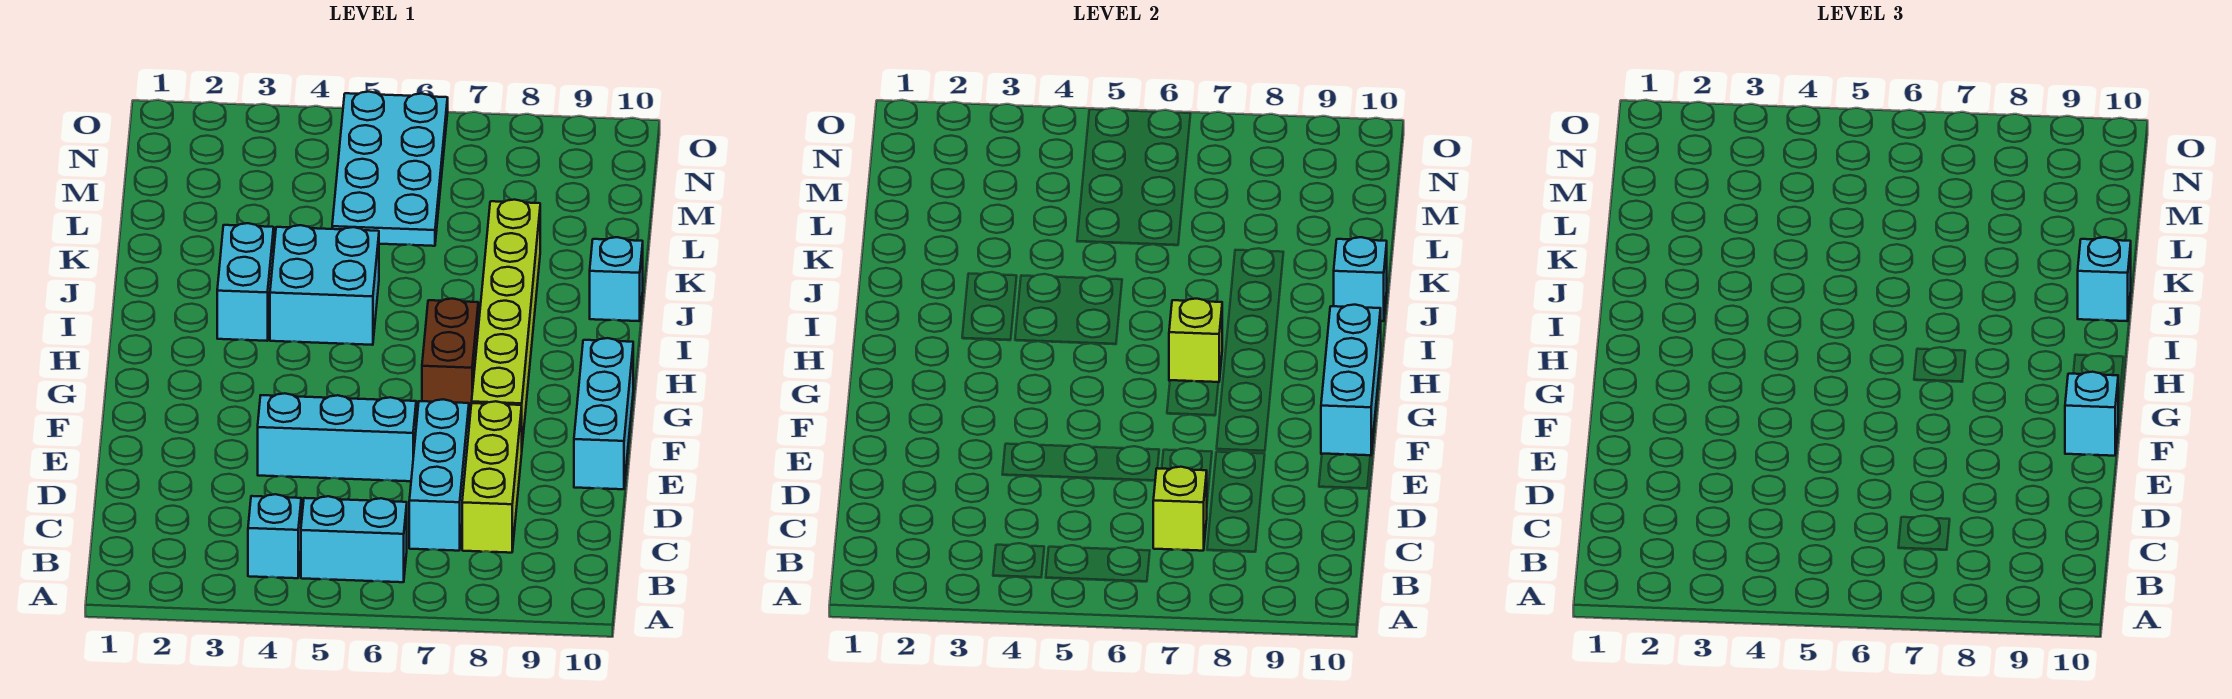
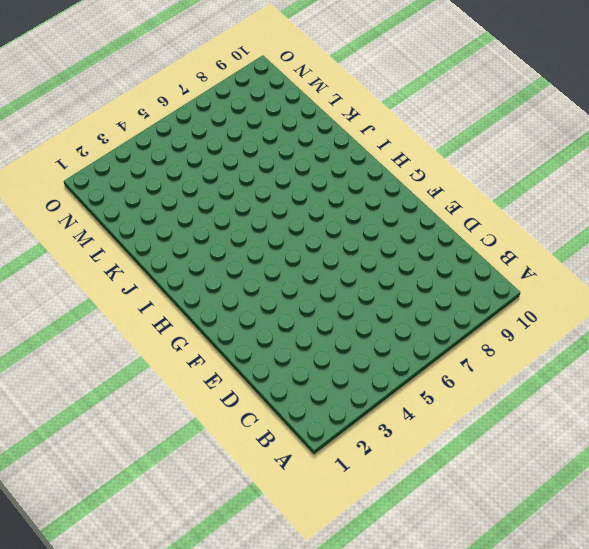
none -> cyan brick B4 level 1
none -> cyan brick B5:B6 level 1
none -> cyan brick C7:E7 level 1

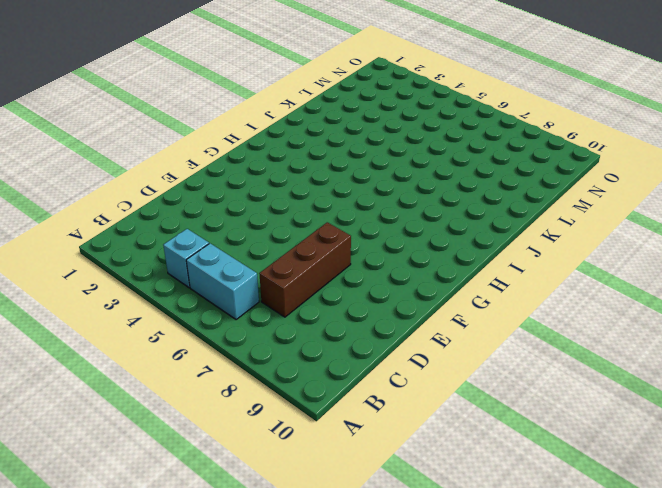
brown brick C7:E7 level 1 -> cyan brick C7:E7 level 1
none -> lime brick C8:E8 level 1
none -> cyan brick E4:E6 level 1
none -> cyan brick E10:G10 level 1

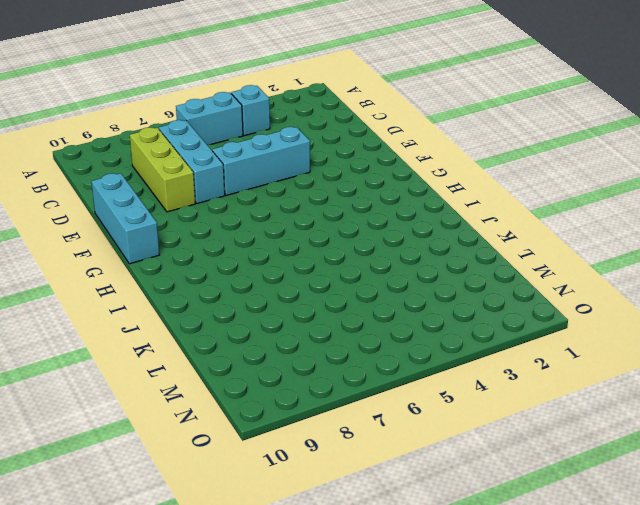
none -> lime brick F8:K8 level 1
none -> brown brick G7:H7 level 1
none -> cyan brick I3:J3 level 1

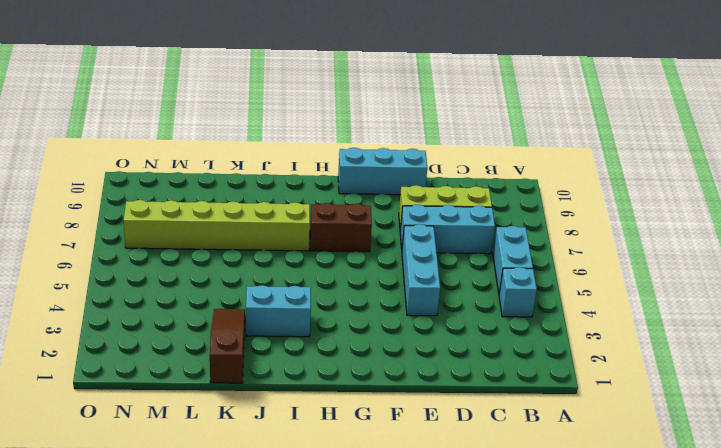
lime brick I7:N7 level 1 -> lime brick F8:K8 level 1
brown slope K1:K3 level 1 top 1 -> none
none -> cyan brick I4:J5 level 1
none -> cyan brick J10 level 1
none -> cyan plate L5:O6 level 1

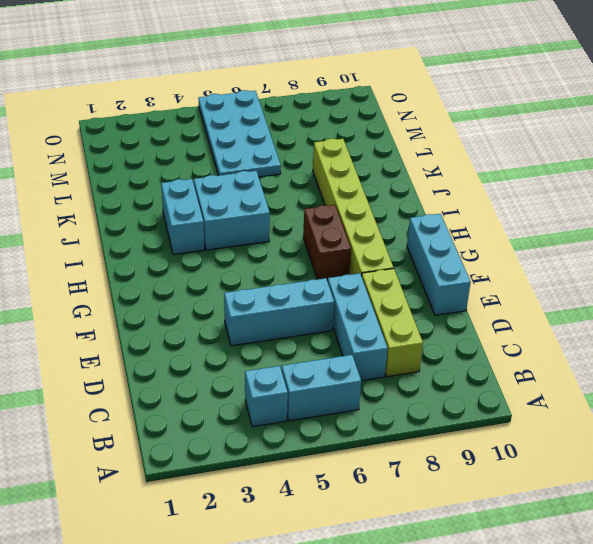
none -> cyan brick J10 level 1
none -> lime brick C7 level 2
none -> cyan brick F10:H10 level 2

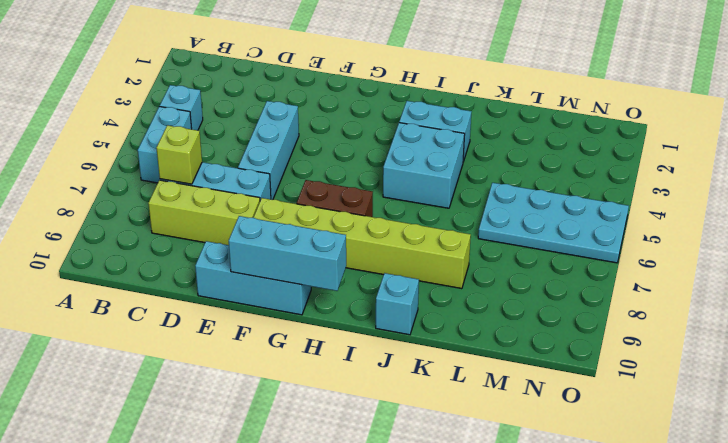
none -> lime brick H7 level 2
none -> cyan brick J10 level 2
none -> cyan brick F10 level 3

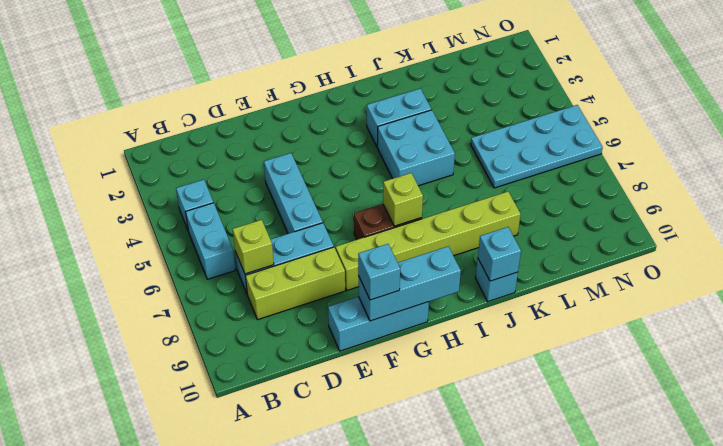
none -> cyan brick J10 level 3

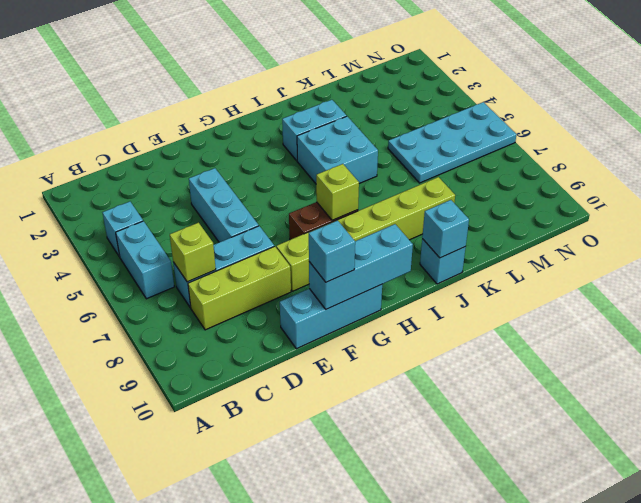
none -> cyan brick J10 level 3

